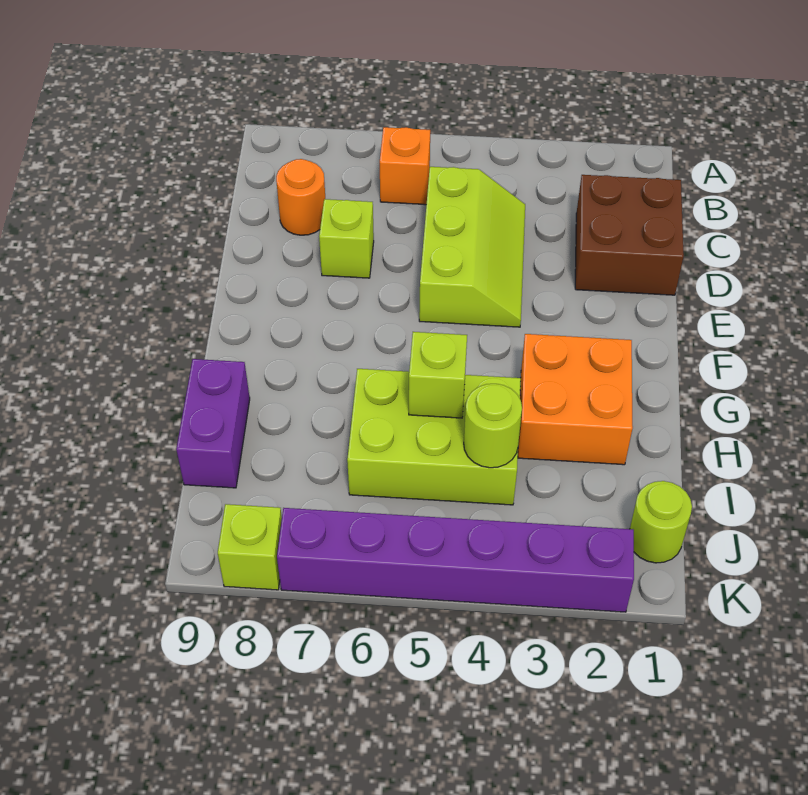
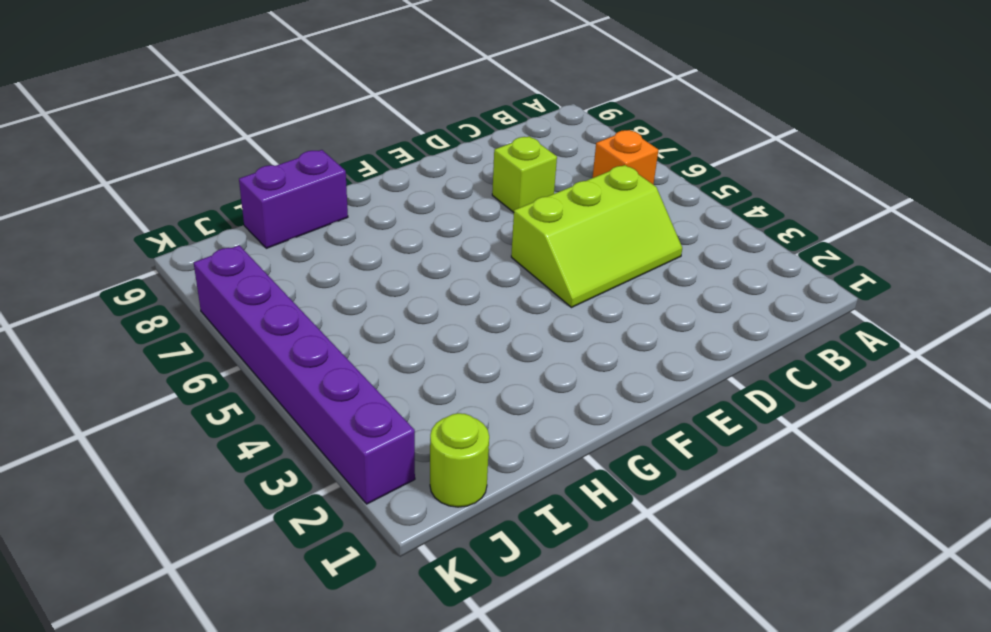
none -> brown brick C1:D2 level 1
none -> orange round brick C8 level 1
none -> orange brick G2:H3 level 1

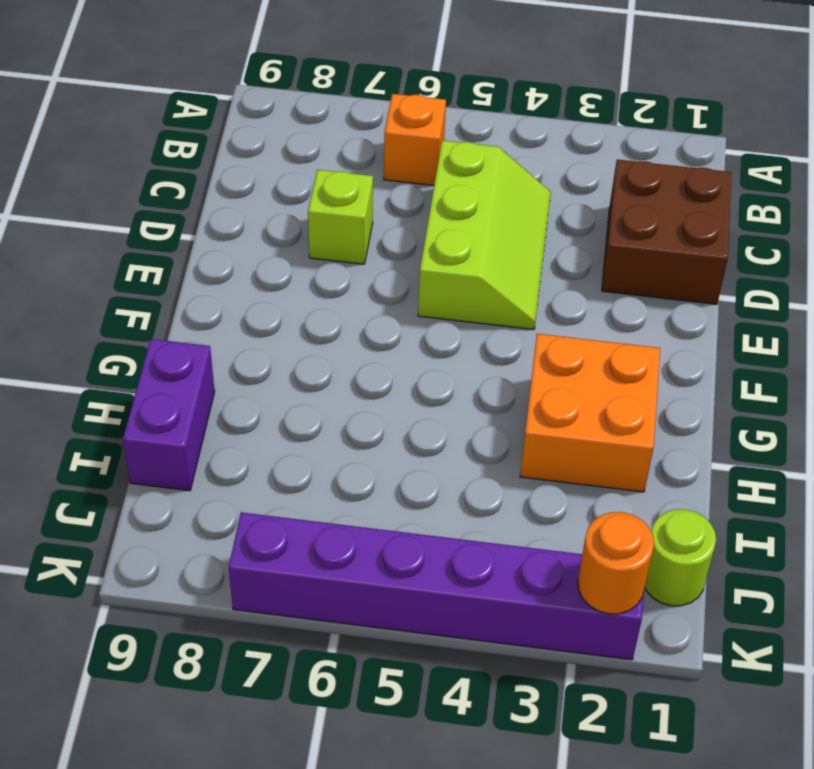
orange round brick K2 level 2 -> orange round brick C8 level 1
none -> lime brick H4:I6 level 1
none -> lime brick K8 level 1
none -> lime brick H5 level 2

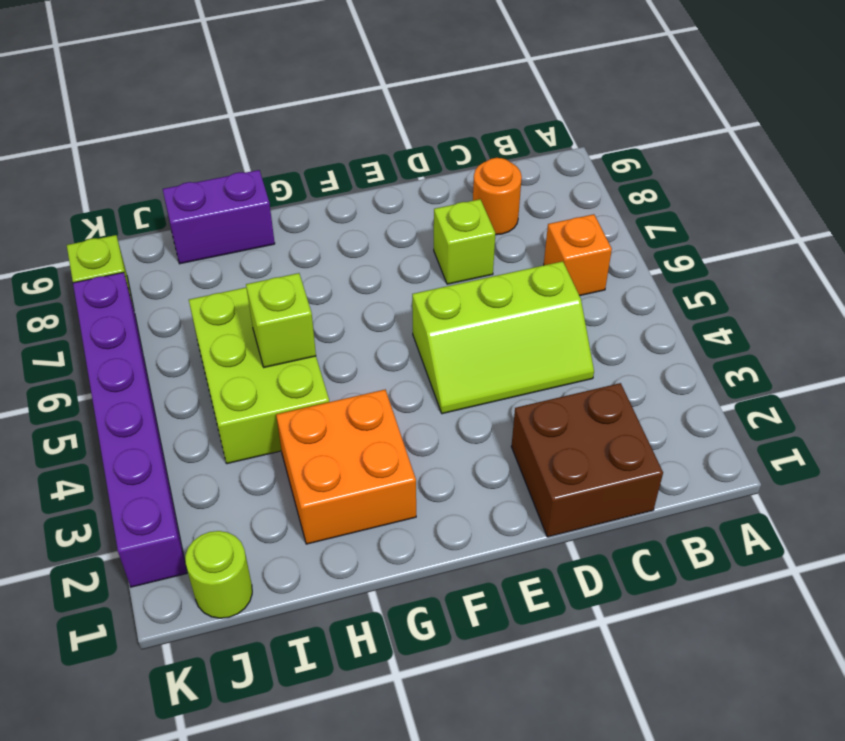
none -> lime round brick I4 level 2

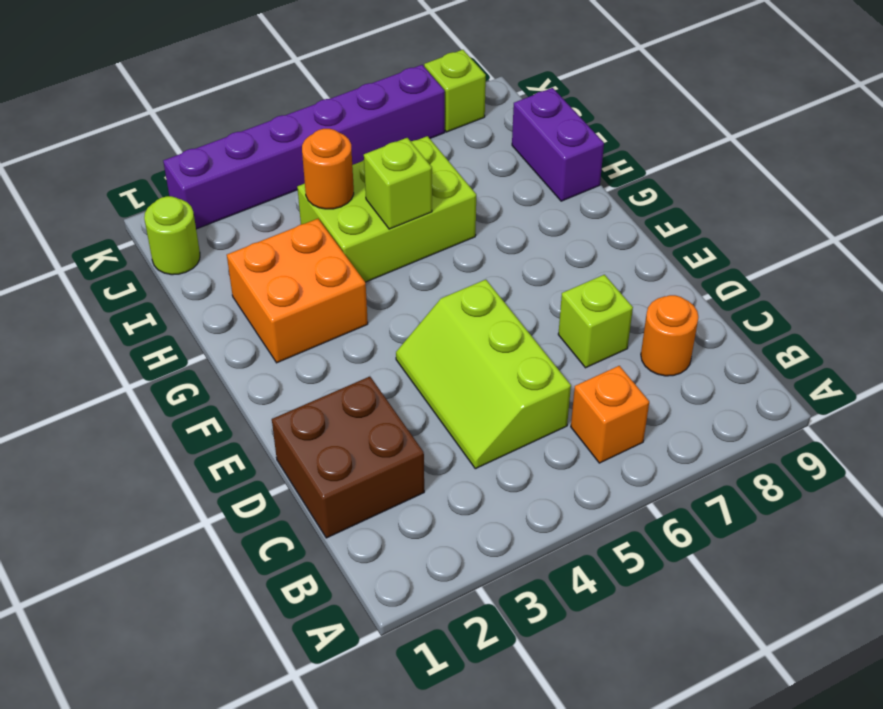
orange round brick I4 level 2 -> lime round brick I4 level 2

